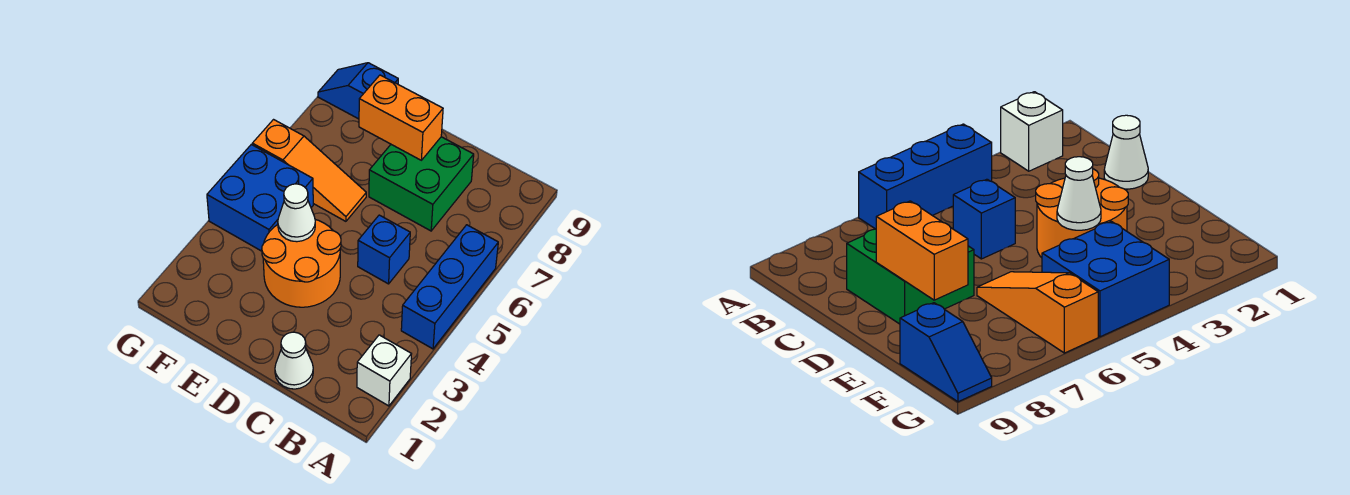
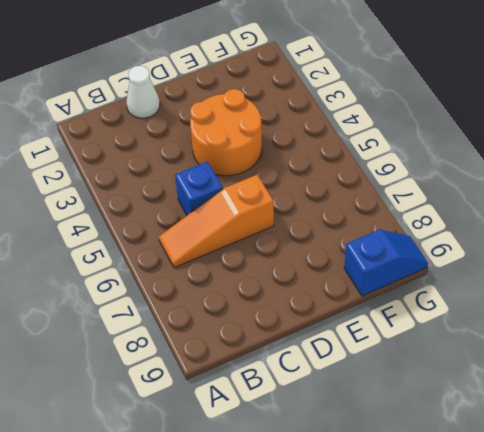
orange slope B6:D6 level 1 top D -> orange slope E6:G6 level 1 top G
none -> white brick A2 level 1
none -> blue brick A4:A6 level 1

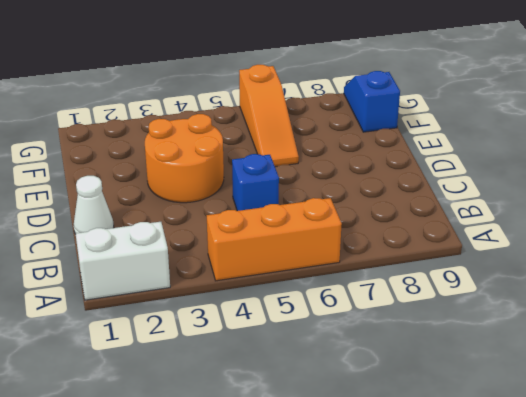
white brick A1:A2 level 1 -> white brick A2 level 1
orange brick A4:A6 level 1 -> blue brick A4:A6 level 1
none -> green brick C7:D8 level 1
none -> blue brick F4:G5 level 1

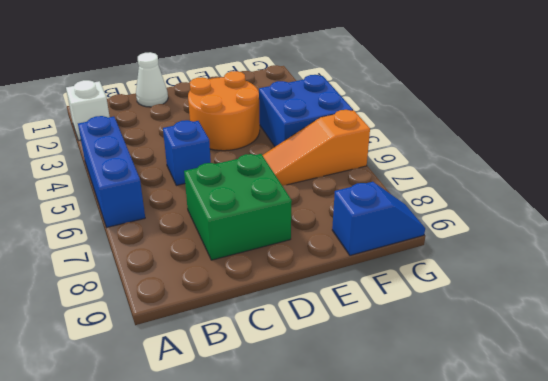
none -> orange brick D8:E8 level 2
none -> white cone E4 level 2

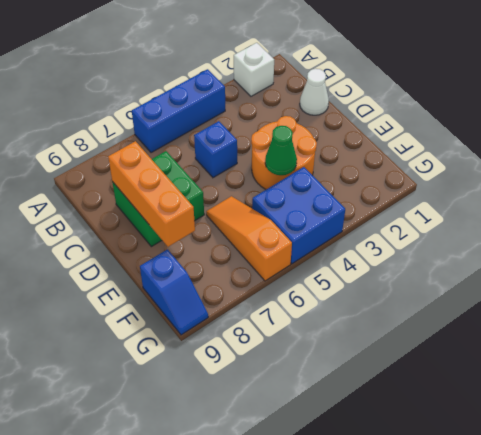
orange brick C8:E8 level 2 -> orange brick D8:E8 level 2
green cone E4 level 2 -> white cone E4 level 2

